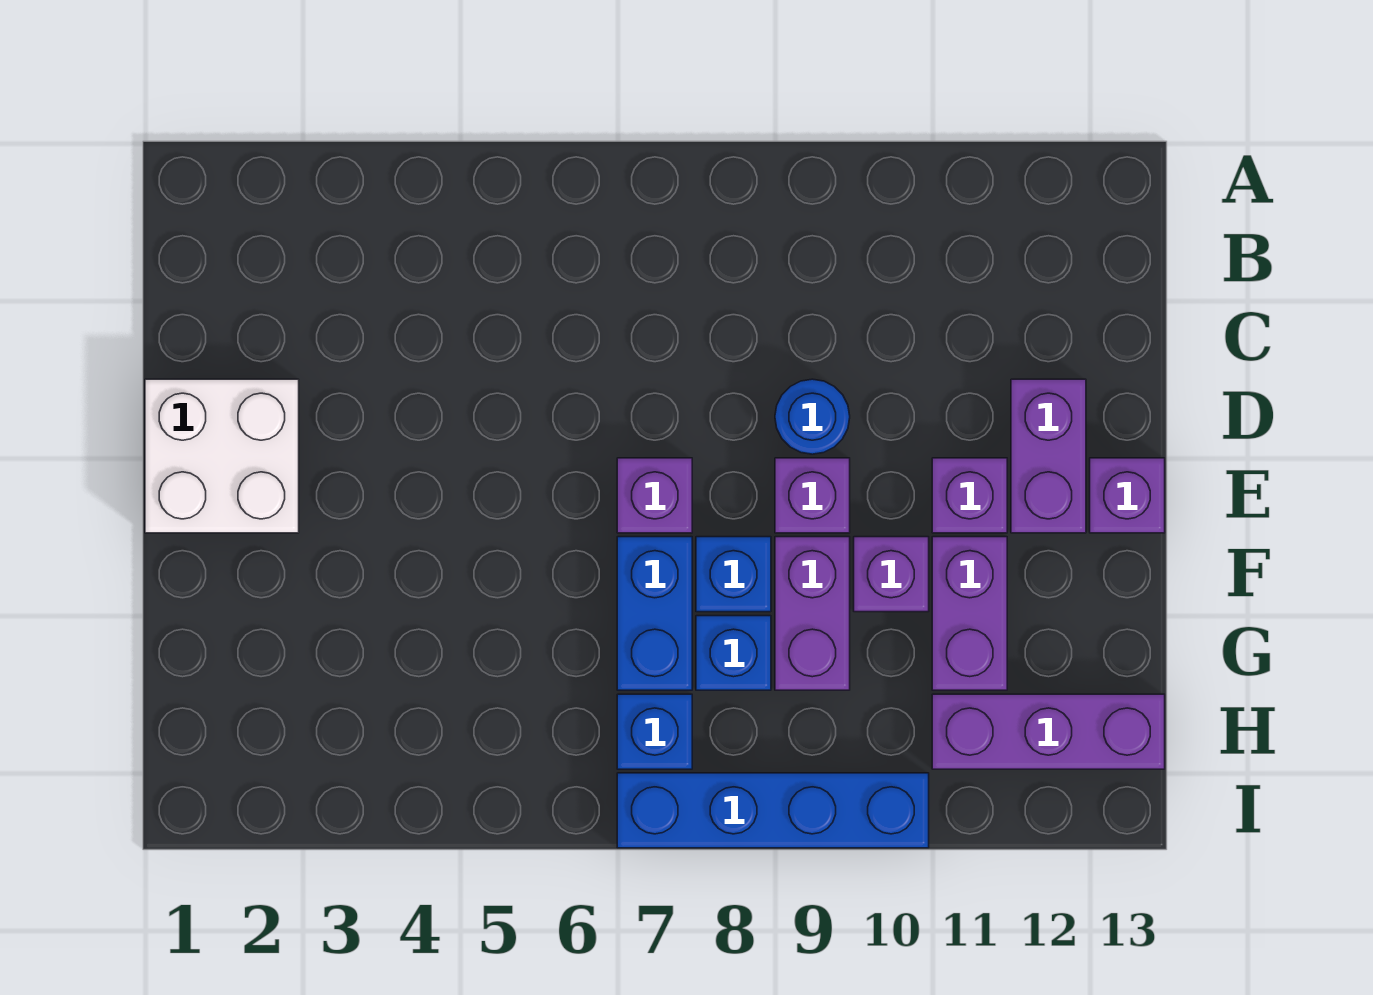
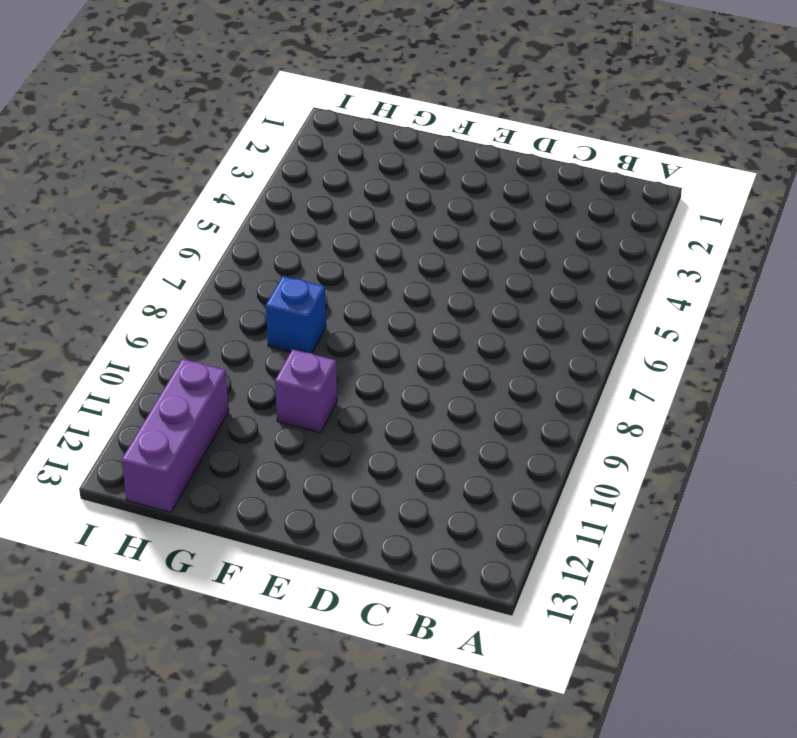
none -> white brick D1:E2 level 1
none -> blue round brick D9 level 1
none -> purple brick D12:E12 level 1

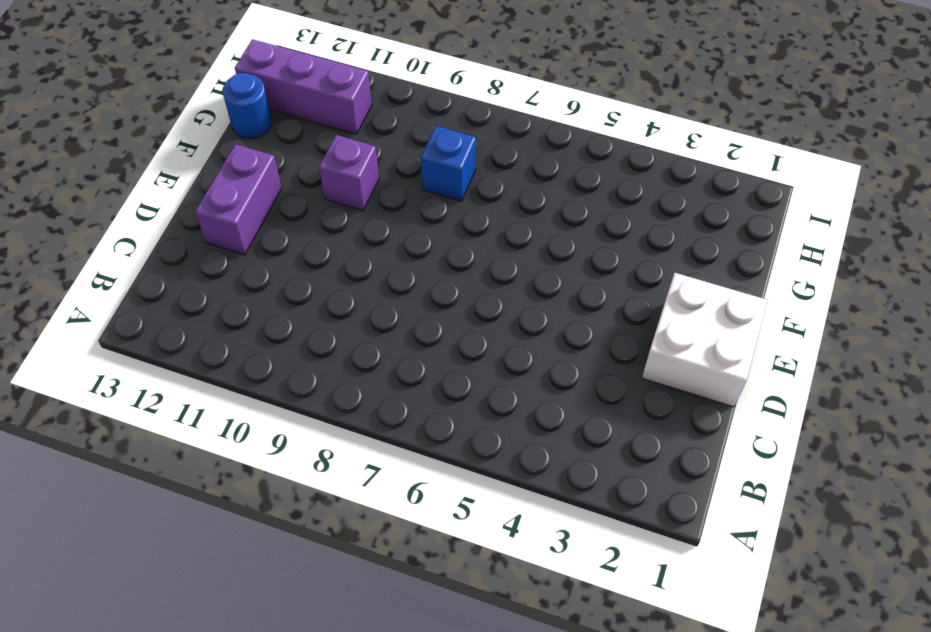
blue round brick G13 level 1 -> blue round brick D9 level 1
none -> purple brick E7 level 1
none -> purple brick E9 level 1
none -> purple brick E11 level 1

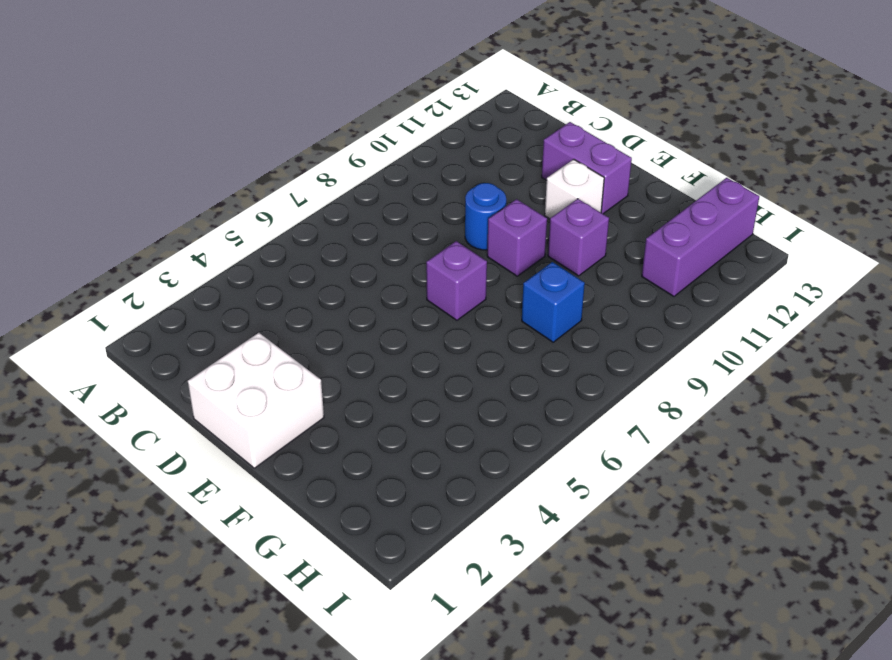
white brick E11 level 1 -> purple brick E11 level 1
none -> purple brick E13 level 1
none -> blue brick F7:G7 level 1
none -> blue brick F8 level 1

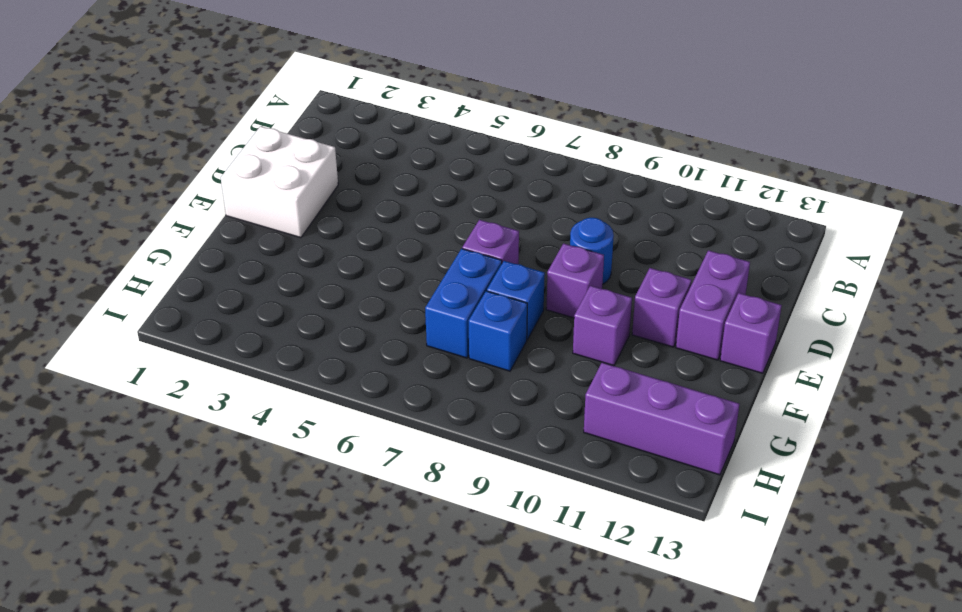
none -> purple brick F9:G9 level 1
none -> purple brick F11:G11 level 1
none -> blue brick H7 level 1

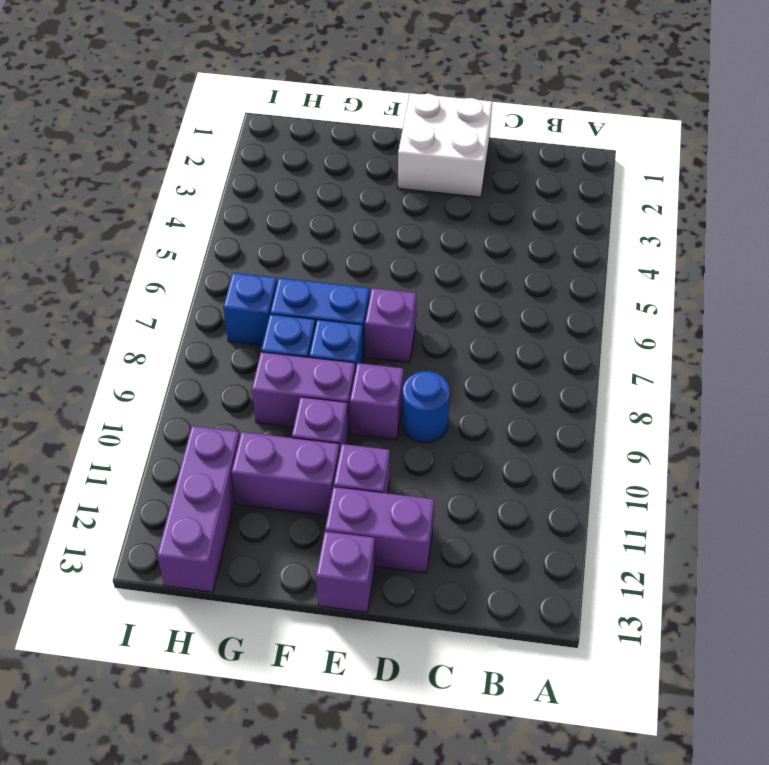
none -> blue brick I7:I10 level 1

